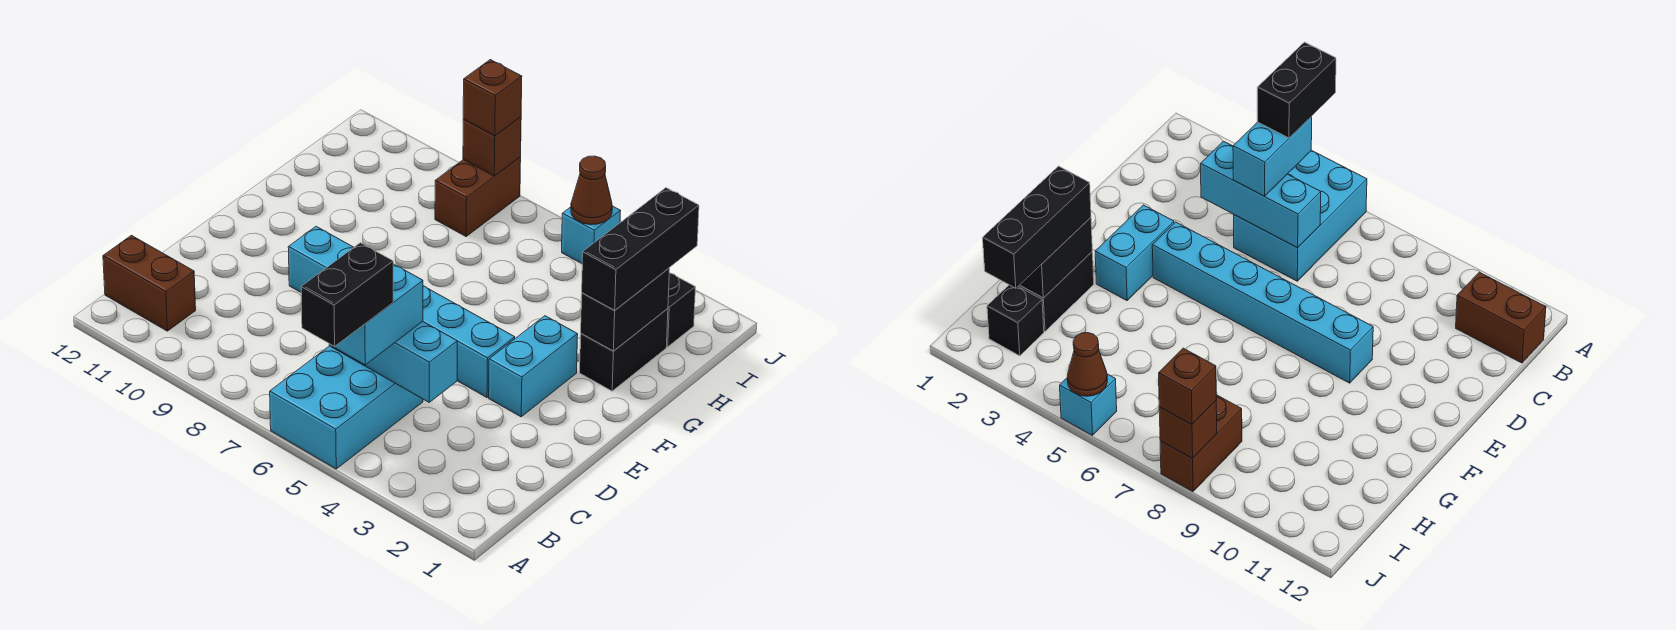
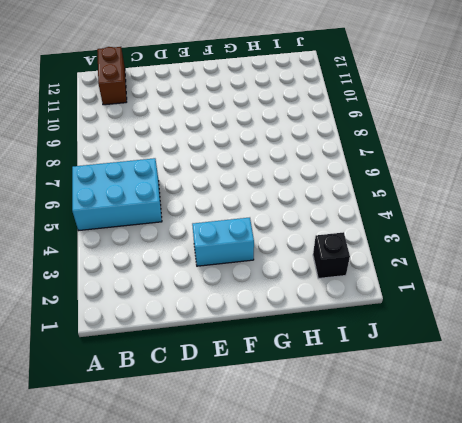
none -> cyan brick E4:E9 level 1
none -> black brick G2:H2 level 1
none -> brown brick I8:J8 level 1

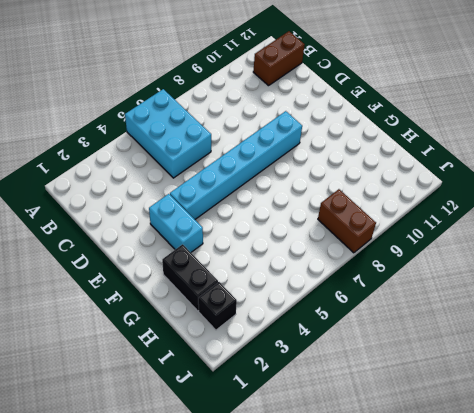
none -> cyan brick J5 level 1
none -> cyan brick C4:C6 level 2
none -> black brick G2:H2 level 2

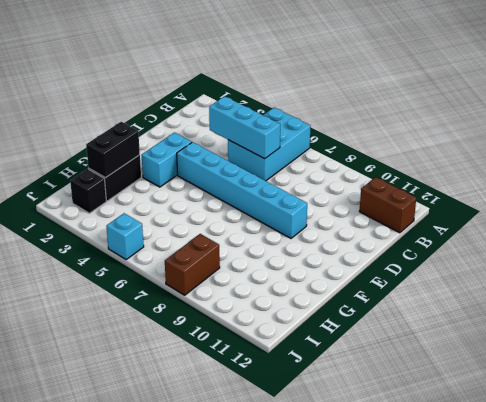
none -> brown cone J5 level 2
none -> brown brick J8 level 2
none -> cyan brick B5:C5 level 3

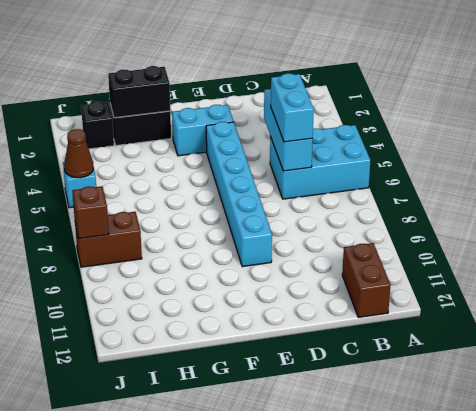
cyan brick C5:C6 level 3 -> cyan brick B5:C5 level 3
none -> black brick G2:I2 level 3
none -> brown brick J8 level 3
none -> black brick A5:B5 level 4

